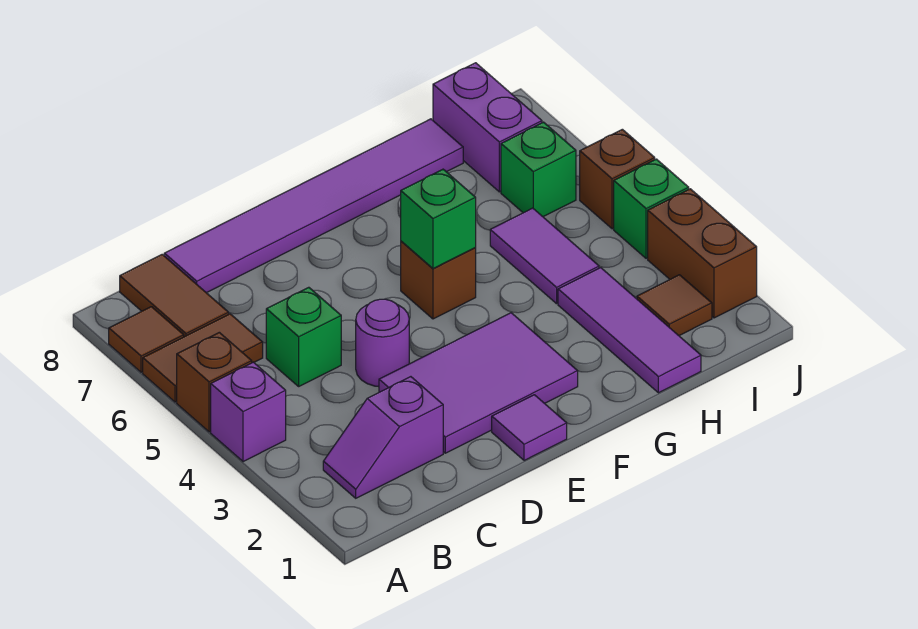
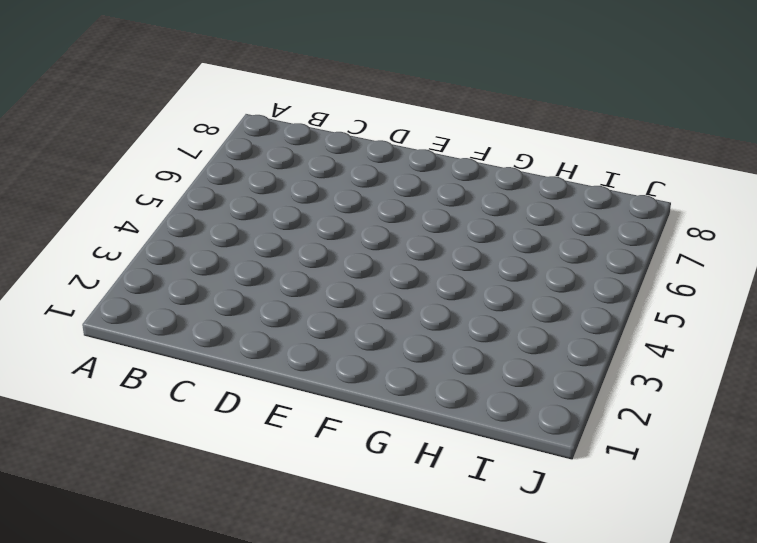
none -> purple brick A4 level 1
none -> brown brick A5 level 1
none -> brown tile A6:B6 level 1

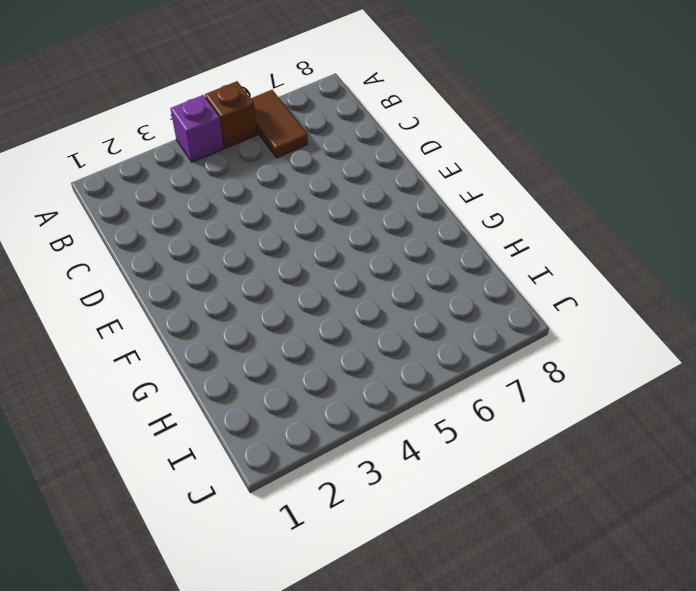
none -> brown tile A7 level 1
none -> purple slope B2:C2 level 1 top C
none -> brown tile B7:B8 level 1

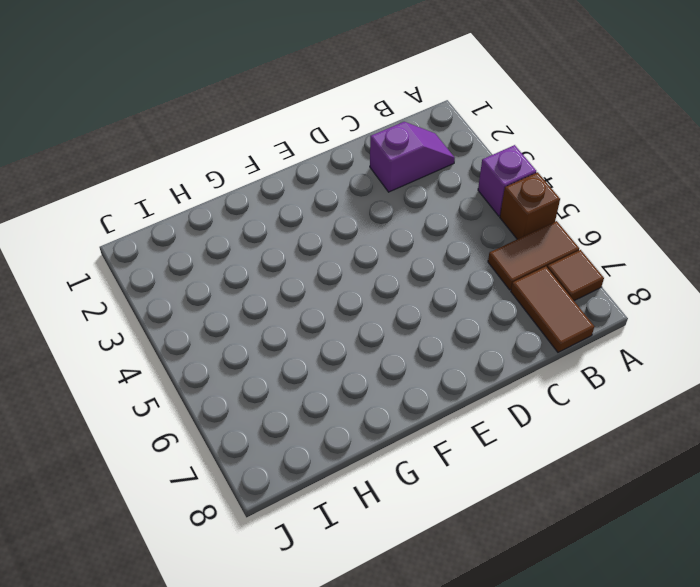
none -> green brick C5 level 1
none -> purple tile C8:H8 level 1
none -> purple tile D2:F3 level 1

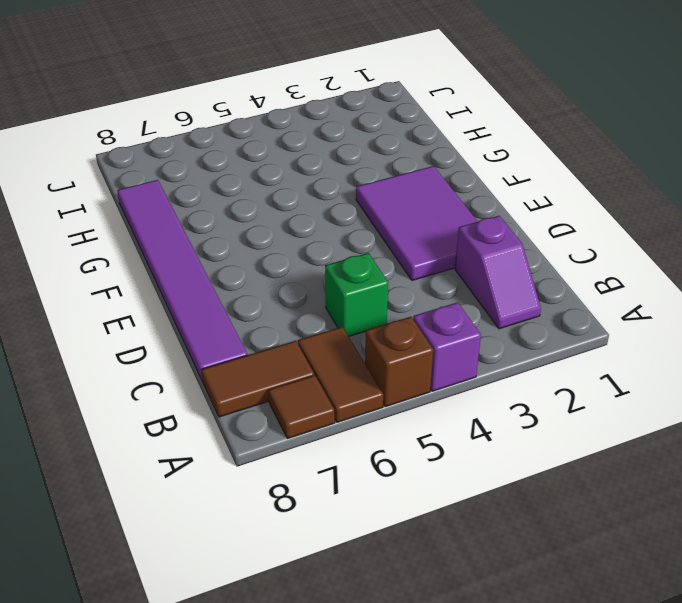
none -> purple round brick D4 level 1
none -> purple tile E1 level 1
none -> brown brick F5 level 1

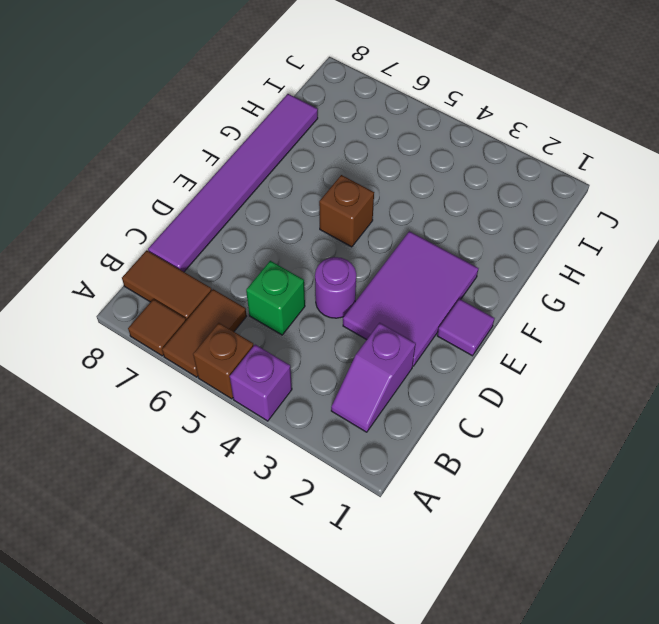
none -> purple tile H1:H3 level 1
none -> purple tile H4:H5 level 1
none -> brown tile I2 level 1

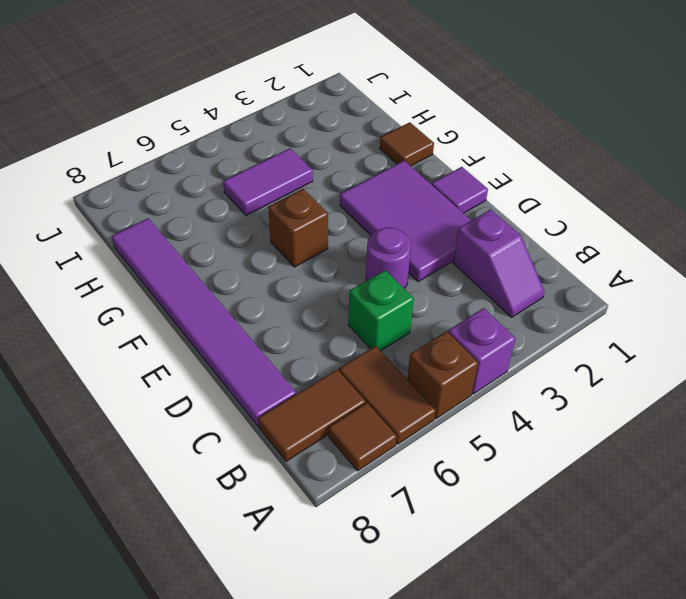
brown tile G1 level 1 -> brown tile I2 level 1
none -> purple tile H1:H3 level 1
none -> green brick I6 level 1
none -> purple brick I7:I8 level 1

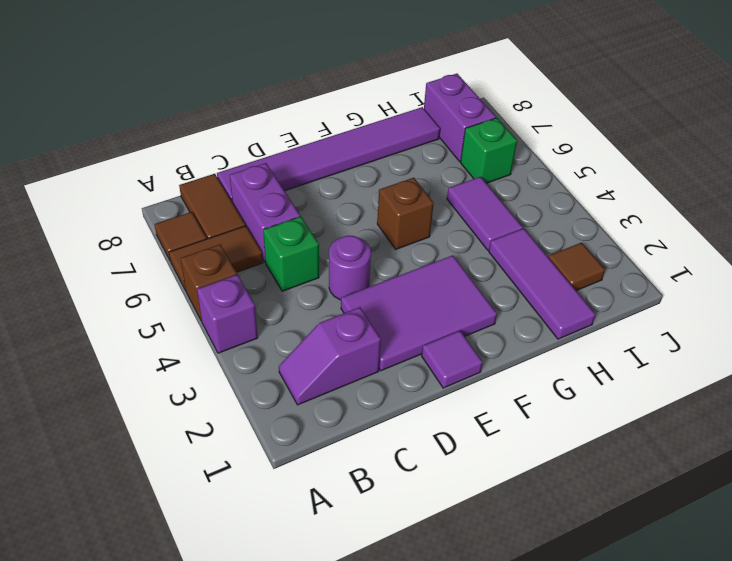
purple brick C6:C7 level 1 -> none
none -> brown brick J2:J3 level 1
none -> green brick J4 level 1
none -> brown brick J5 level 1

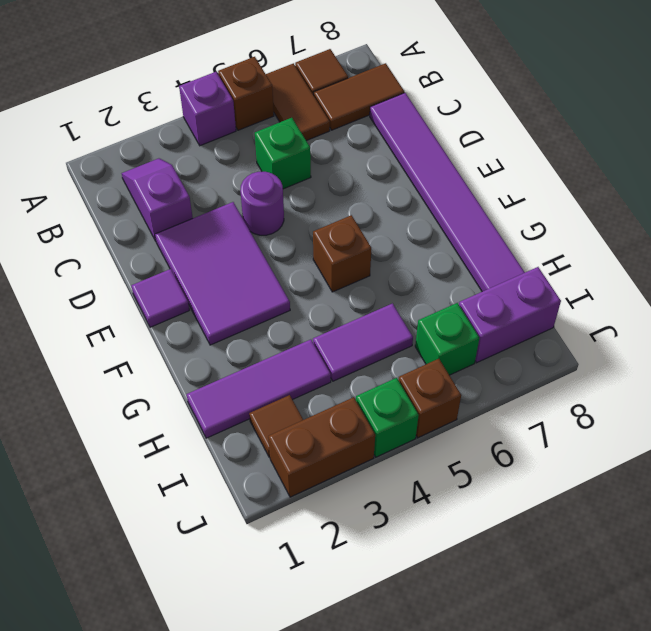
none -> green brick F5 level 2

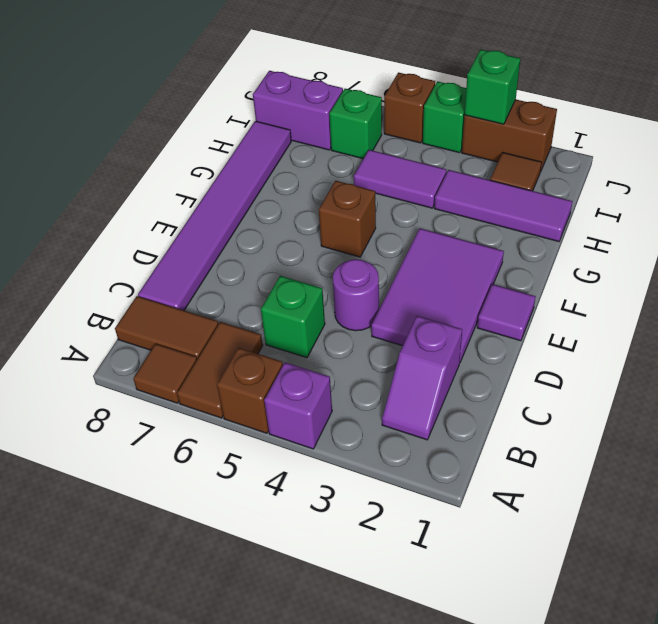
green brick J3 level 2 -> green brick F5 level 2

